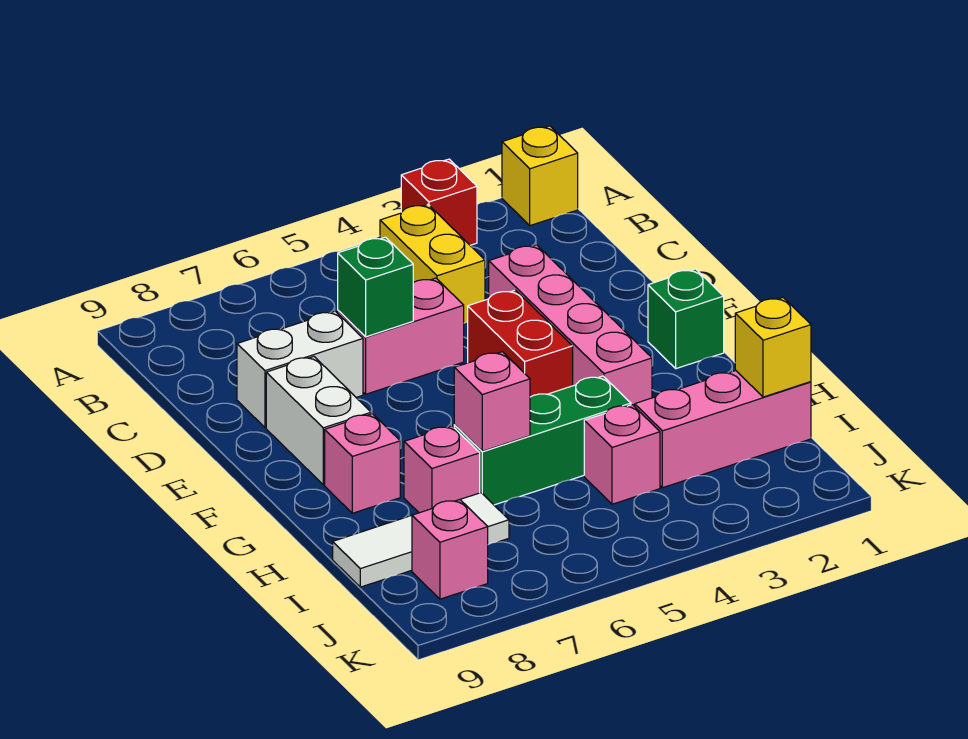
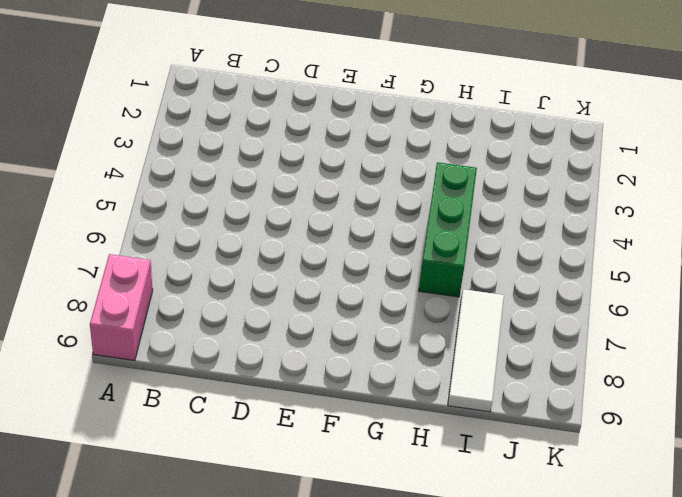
pink brick A8:A9 level 1 -> pink brick D5:D6 level 1
none -> yellow brick A1 level 1
none -> red brick A3 level 1
none -> yellow brick B4:C4 level 1

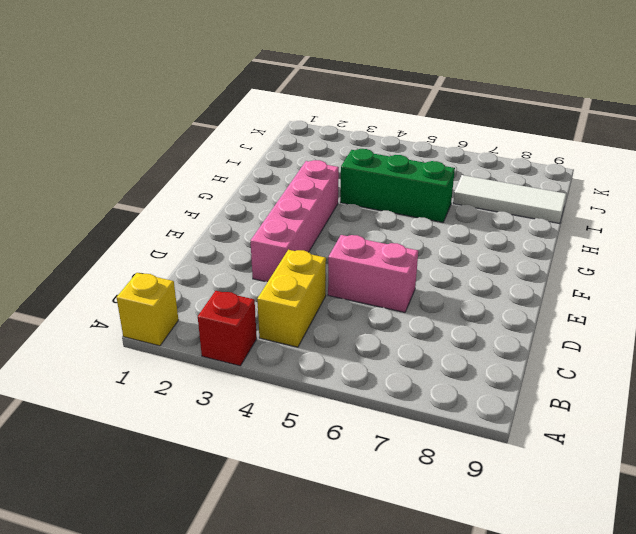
none -> white brick D7:D8 level 1
none -> red brick E4:F4 level 1
none -> white brick E8:F8 level 1

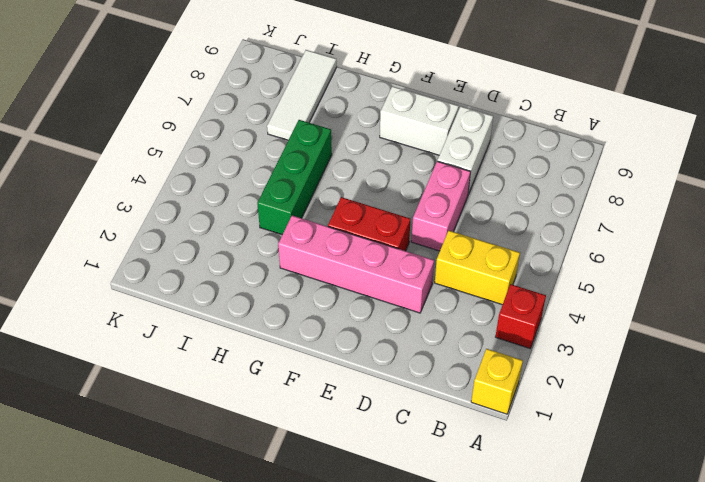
none -> green brick F1 level 1
none -> pink brick G8 level 1
none -> pink brick H7 level 1

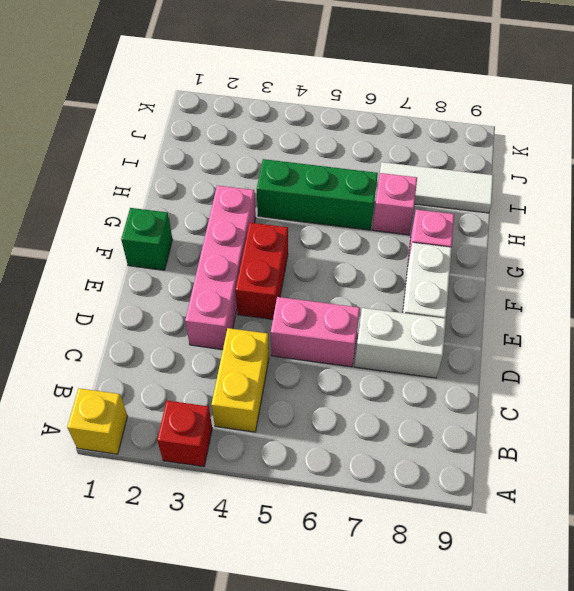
none -> pink brick I1:I3 level 1
none -> pink brick I4 level 1
none -> pink brick J8 level 1

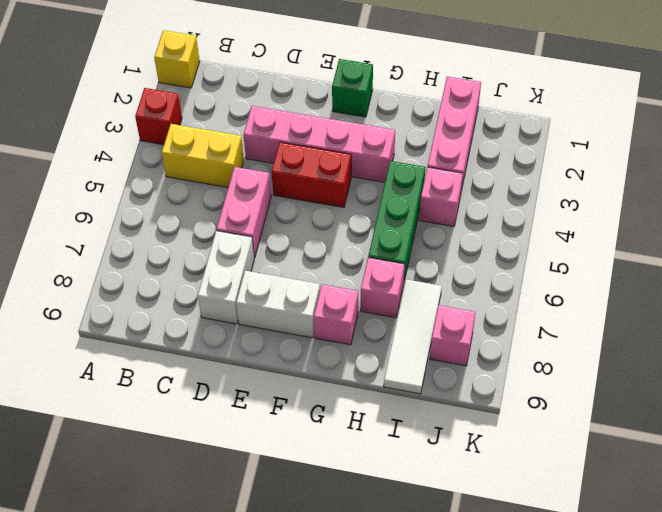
none -> green brick D6 level 2
none -> pink brick H6 level 2
none -> yellow brick I1 level 2

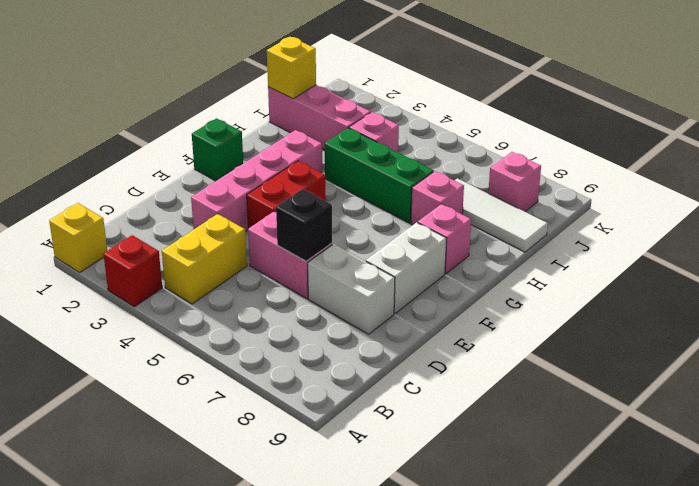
black brick D6 level 2 -> green brick D6 level 2
none -> pink brick H6 level 2

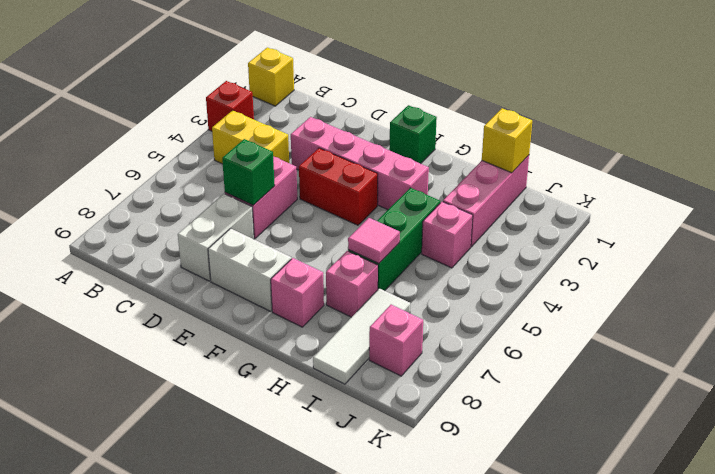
pink tile H6 level 2 -> pink brick H6 level 2

